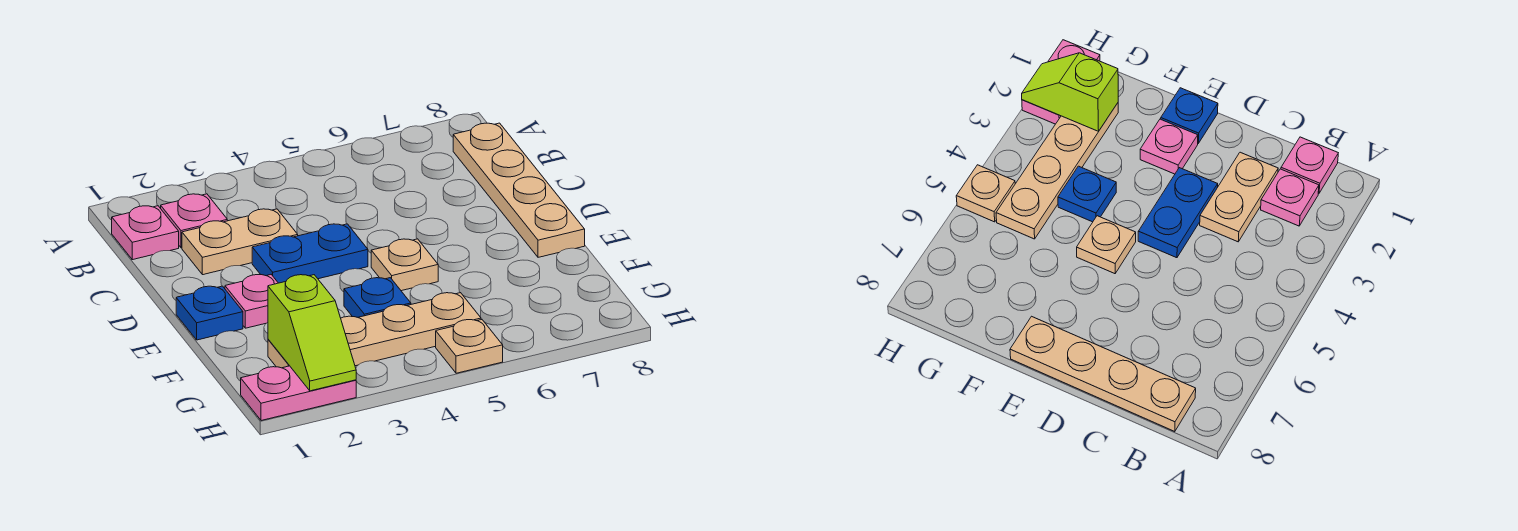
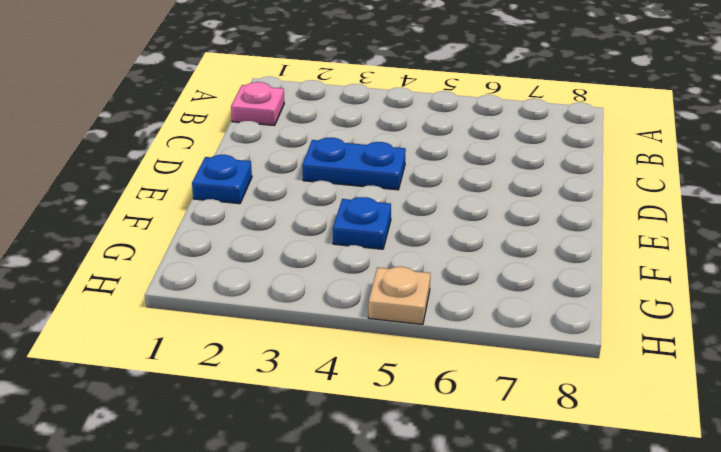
none -> pink plate B2 level 1
none -> tan plate B8:E8 level 1
none -> tan plate C2:C3 level 1

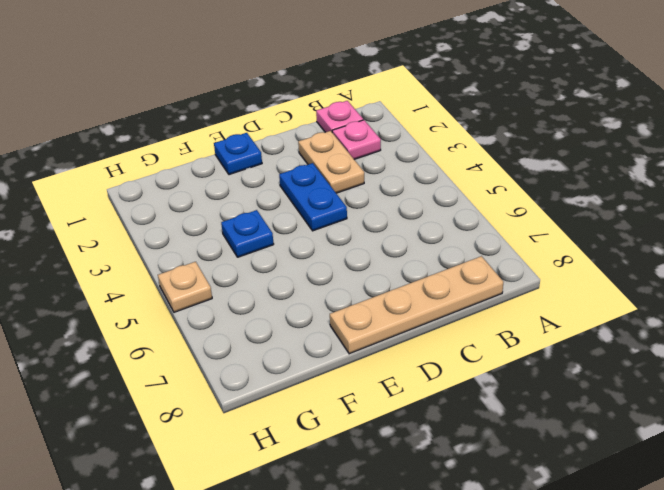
none -> pink plate E2 level 1
none -> tan plate E5 level 1
none -> tan plate G2:G5 level 1

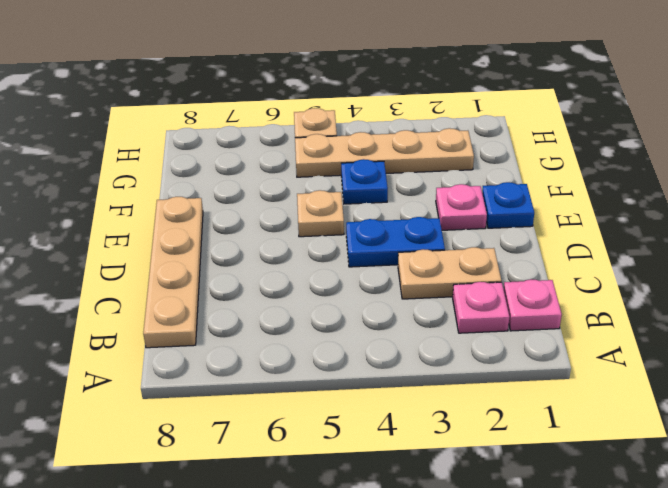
none -> pink plate H1:H2 level 1
none -> lime slope G2:H2 level 2 top G

